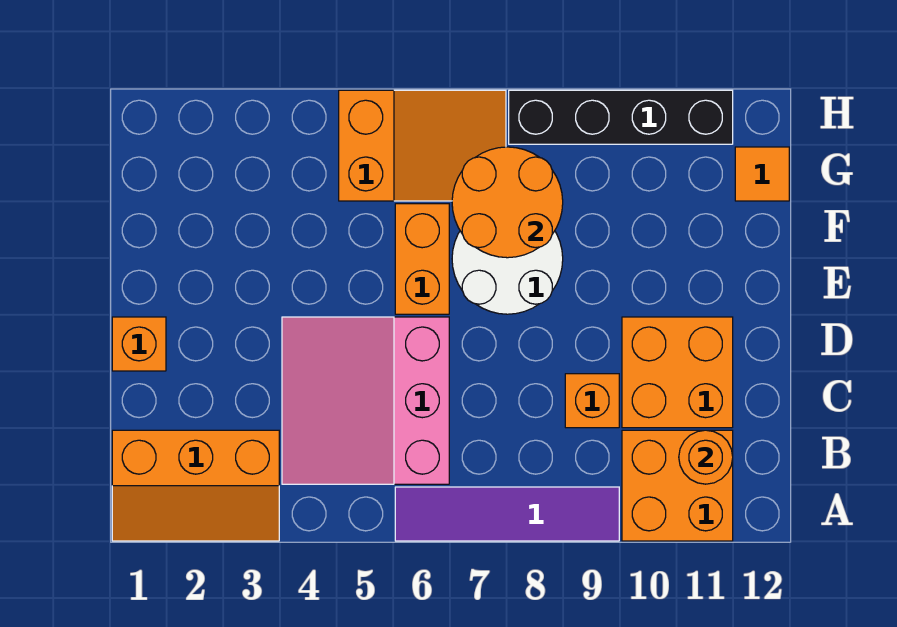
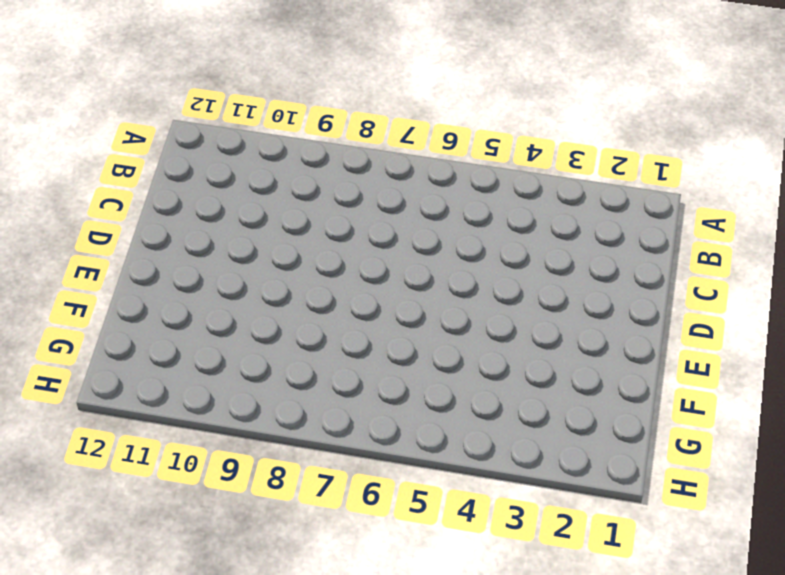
none -> orange slope A1:B3 level 1 top B
none -> purple tile A6:A9 level 1
none -> orange brick A10:B11 level 1

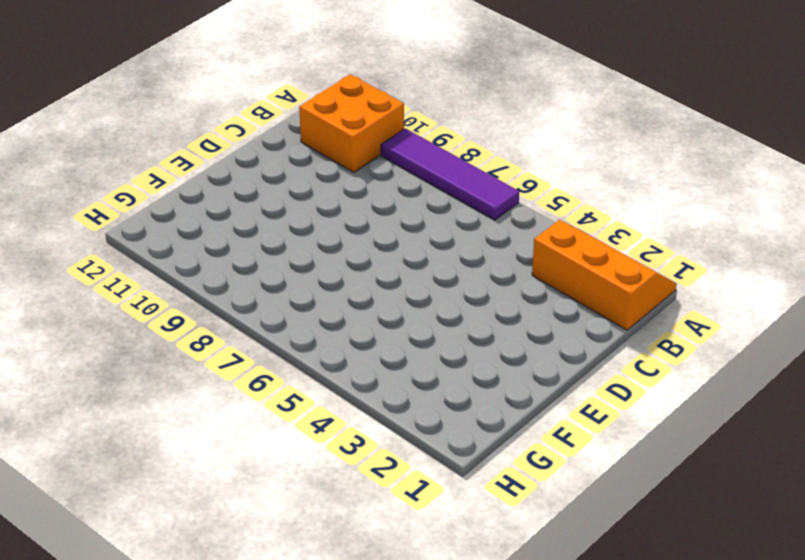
none -> pink slope B4:D6 level 1 top 6
none -> orange brick C9 level 1
none -> orange brick C10:D11 level 1

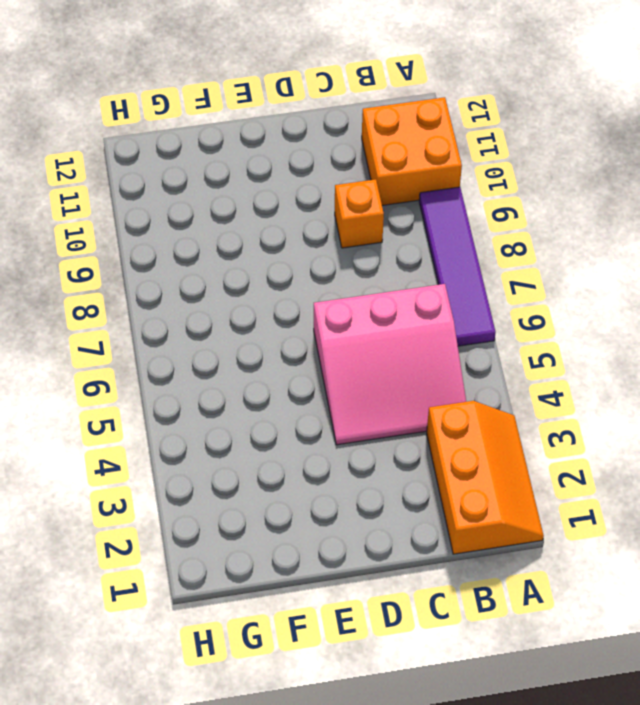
none -> orange brick C10:D11 level 1
none -> orange brick D1 level 1
none -> orange brick E6:F6 level 1

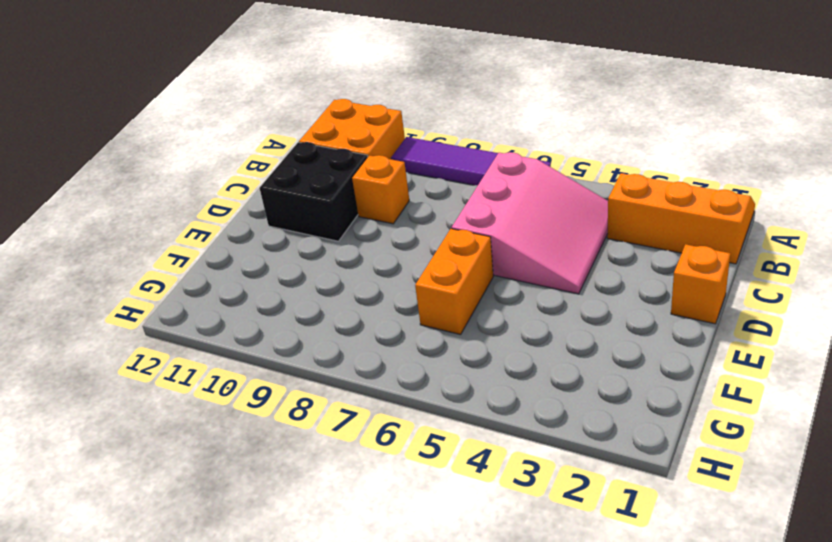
black brick C10:D11 level 1 -> orange brick C10:D11 level 1
none -> white round brick E7:F8 level 1
none -> orange slope G5:H7 level 1 top 5
none -> orange tile G12 level 1

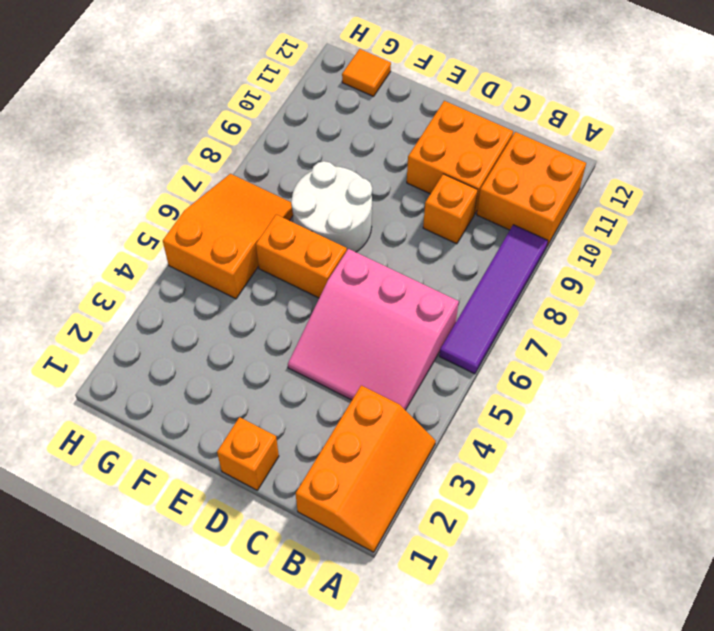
none -> black brick H8:H11 level 1
none -> orange round brick B11 level 2
none -> orange round brick F7:G8 level 2

